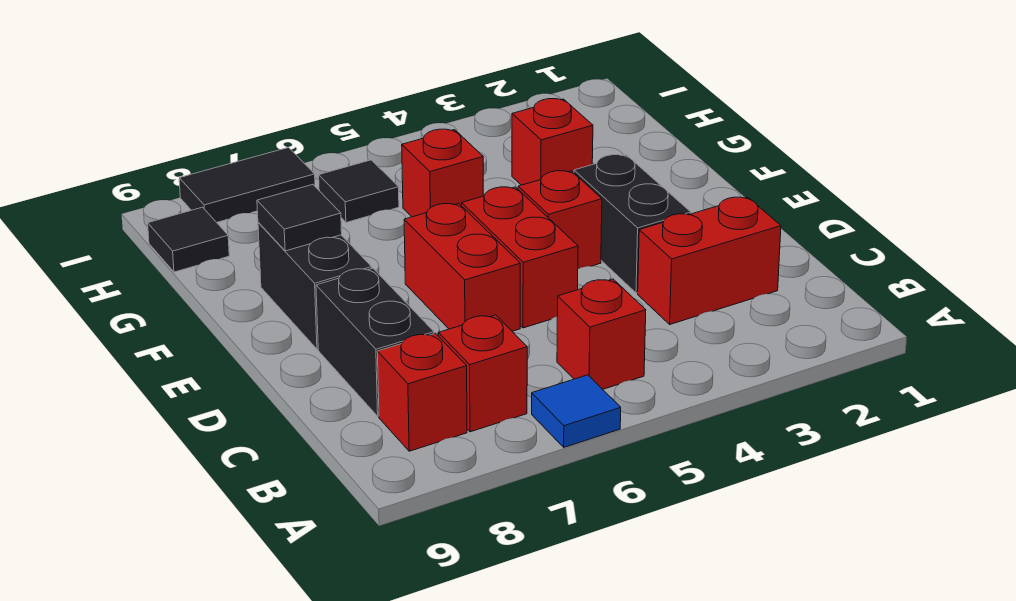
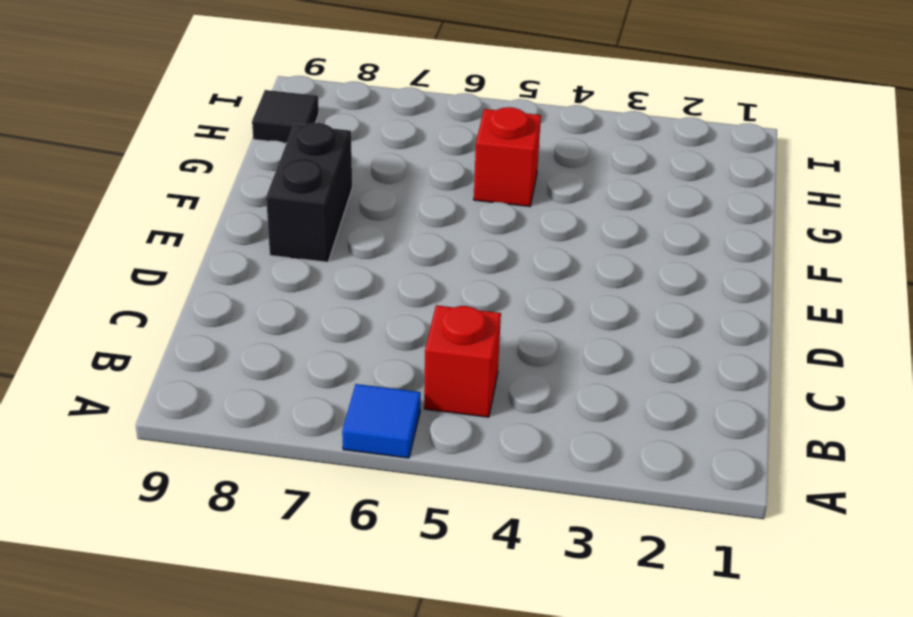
none -> red brick B7 level 1
none -> red brick B8 level 1
none -> red brick C2:C3 level 1

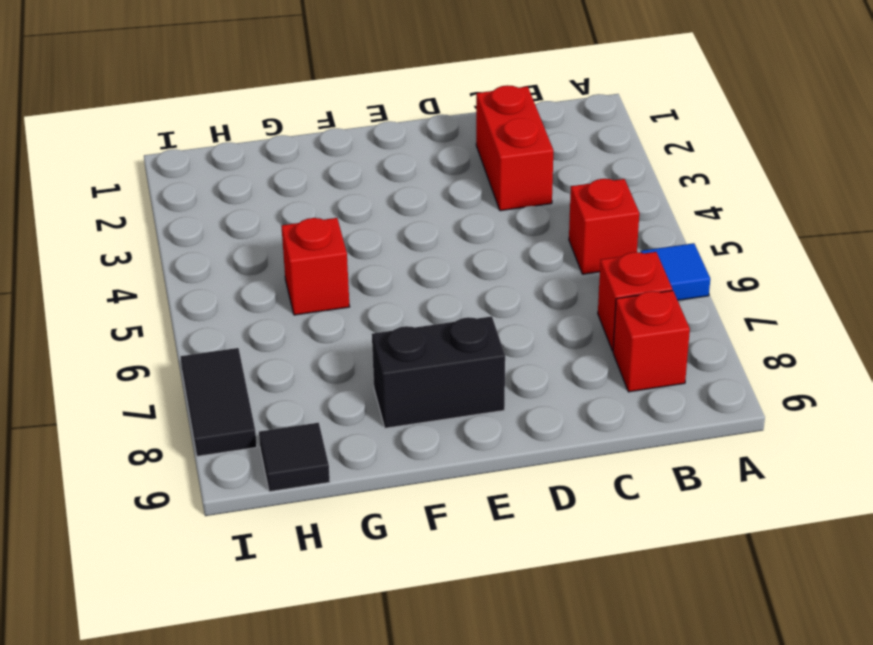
none -> black brick C8:D8 level 1
none -> black brick D3:E3 level 1
none -> red brick D5:E5 level 1

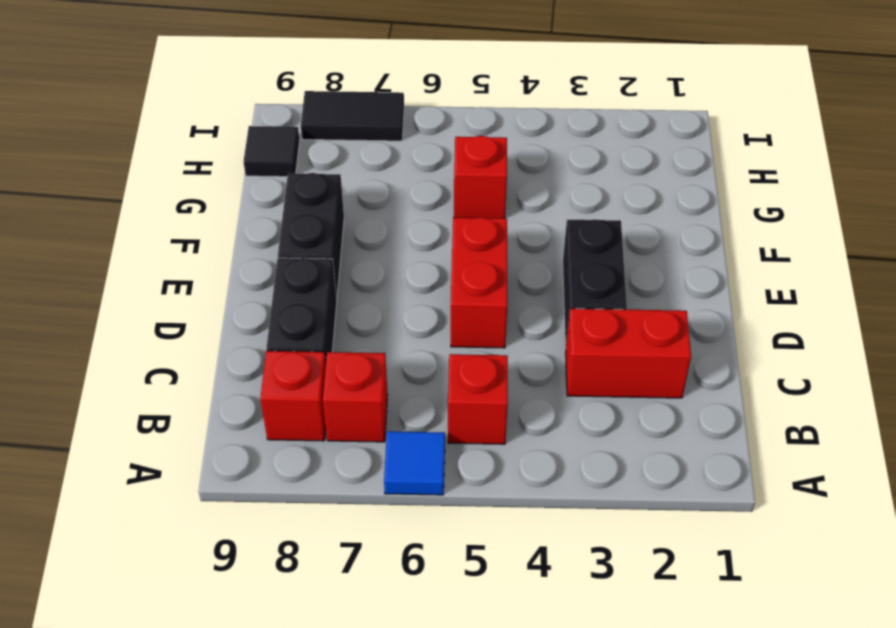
none -> red brick D6:E6 level 1
none -> red brick E4 level 1
none -> red brick G3 level 1

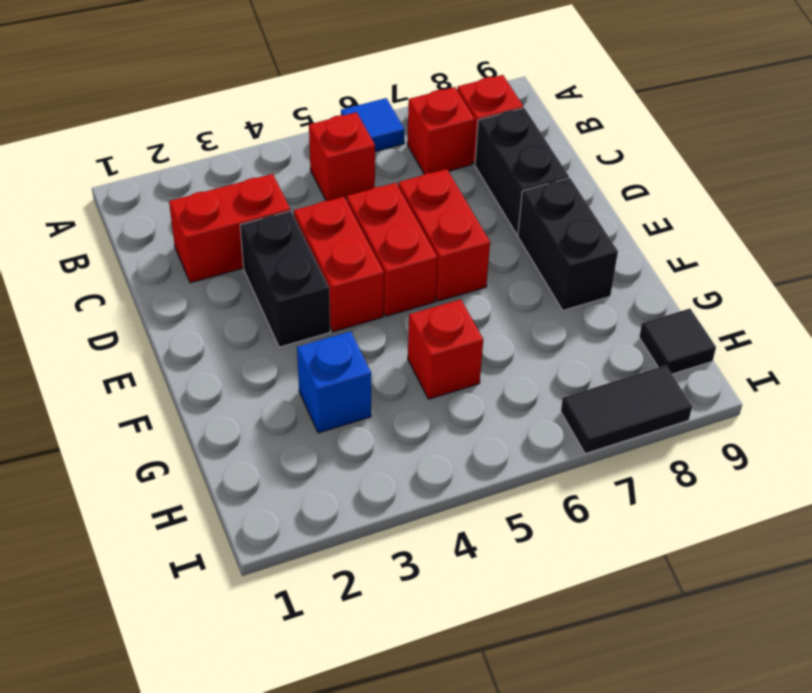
red brick D4:E4 level 1 -> red brick E4 level 1
blue brick G3 level 1 -> red brick G3 level 1
none -> black tile H6 level 1
none -> black tile F8 level 2

